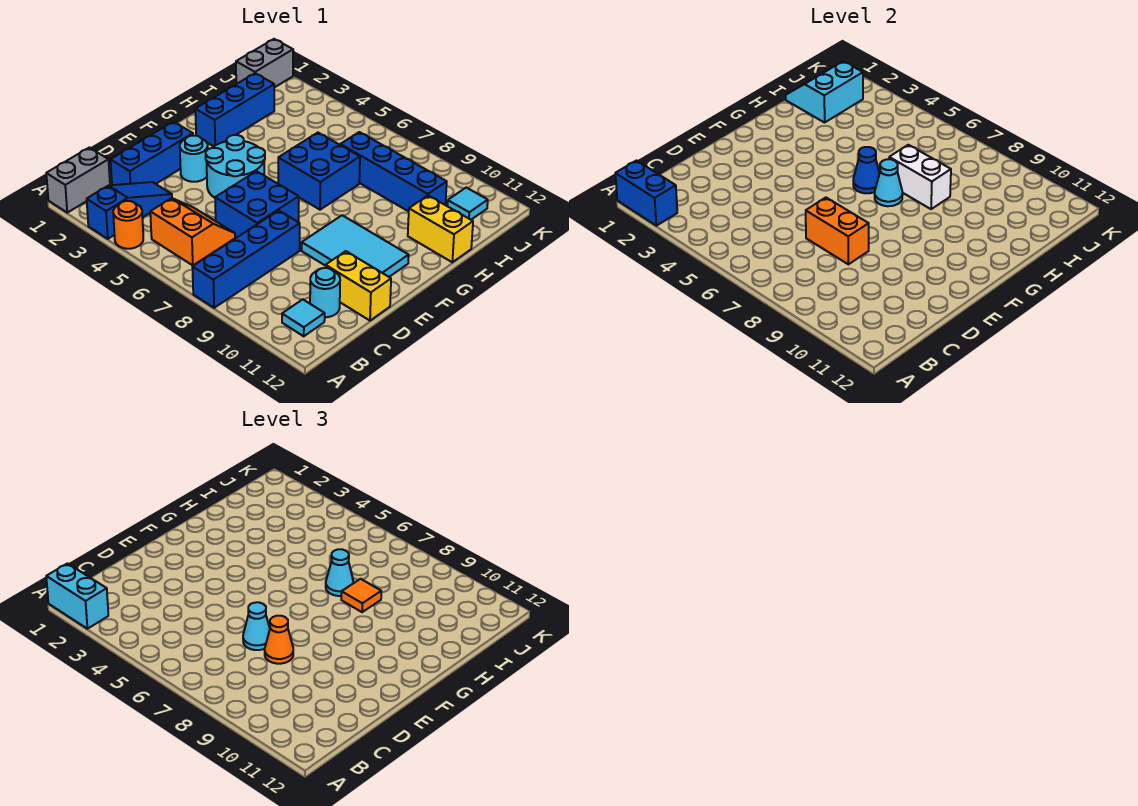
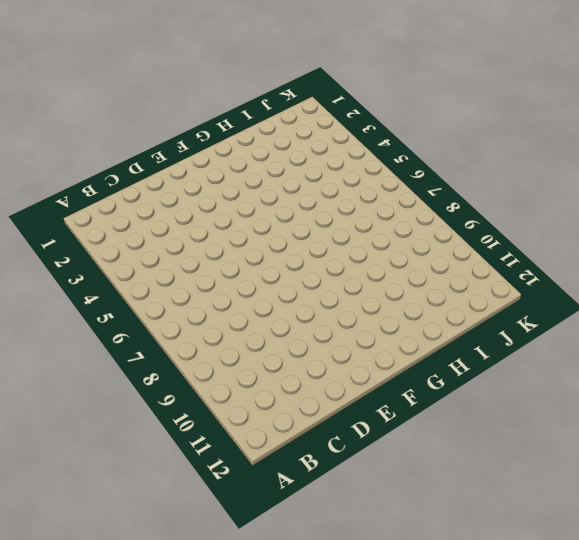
none -> grey brick A1:B1 level 1
none -> blue slope A3:C3 level 1 top A
none -> orange round brick A4 level 1
none -> blue brick A8:D8 level 1

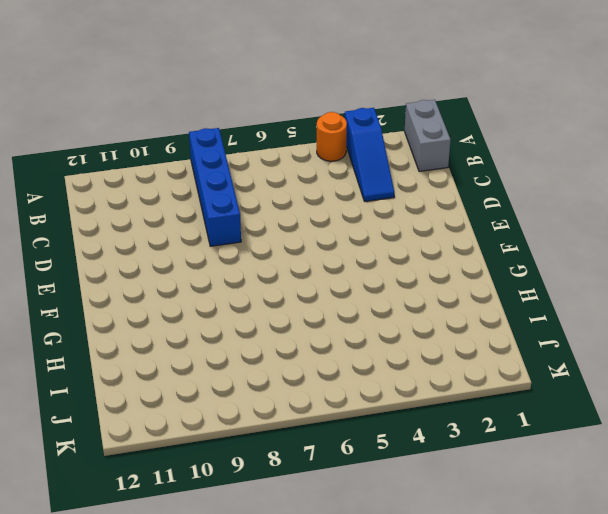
none -> orange slope B5:C6 level 1 top B
none -> cyan tile B11 level 1
none -> blue brick C2:E2 level 1
none -> cyan round brick C11 level 1

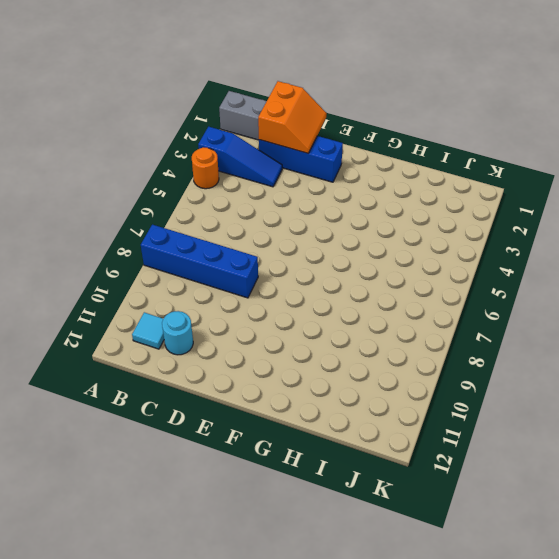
orange slope C1:D2 level 2 top C -> orange slope B5:C6 level 1 top B
none -> blue brick D6:E7 level 1
none -> yellow brick D11:D12 level 1
none -> cyan round brick E3 level 1
none -> cyan round brick E4:F5 level 1

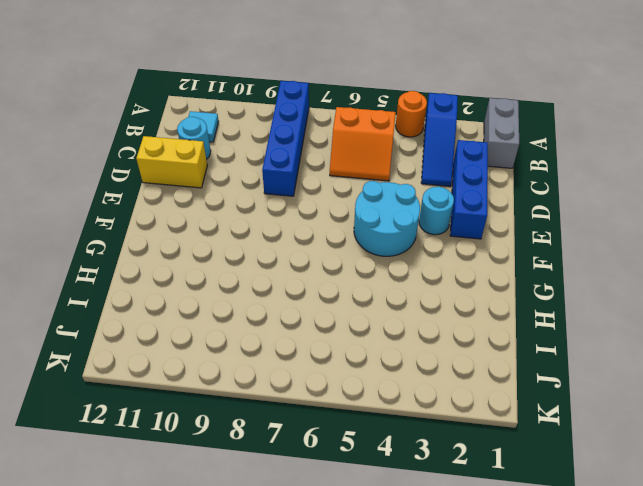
none -> blue brick D6:E7 level 1
none -> cyan tile E9:F11 level 1
none -> blue brick G2:I2 level 1
none -> blue brick G6:H7 level 1

